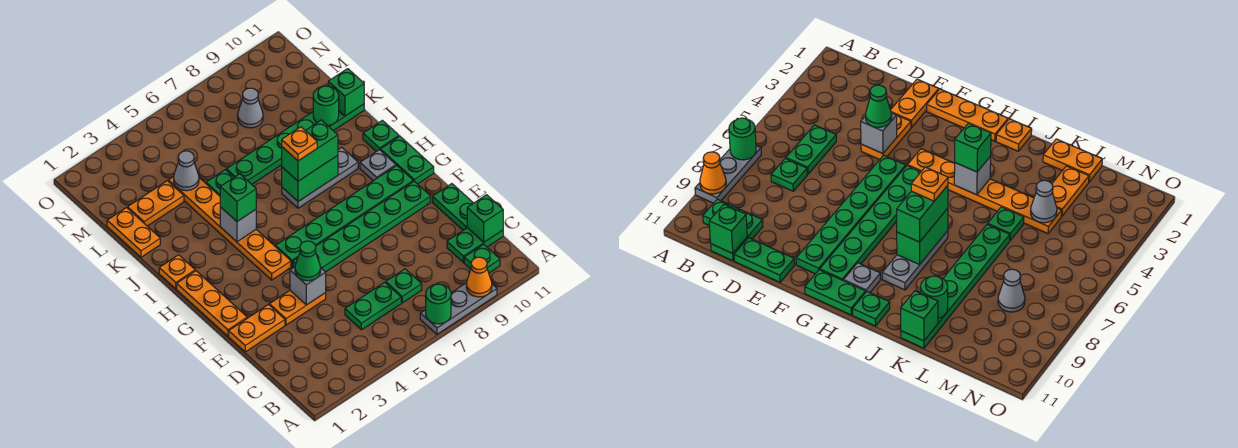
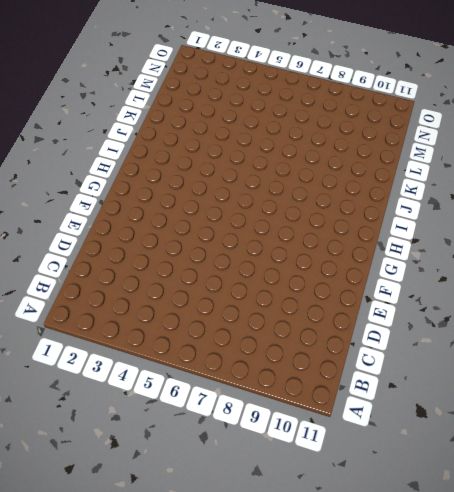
none -> grey plate A7:A9 level 1
none -> green plate B10 level 1
none -> green plate C5:C6 level 1
none -> green plate C7 level 1

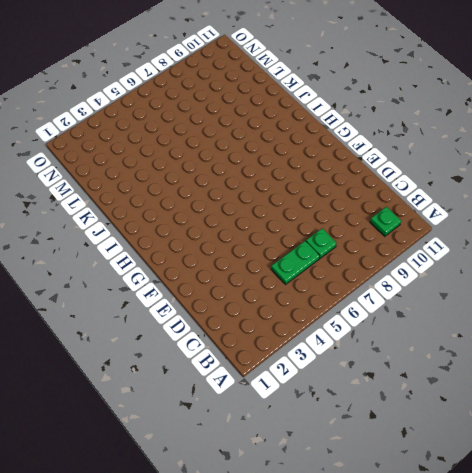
none -> grey plate A7:A9 level 1
none -> green plate C10:C11 level 1
none -> green plate D11:E11 level 1
none -> orange plate E1:E2 level 1

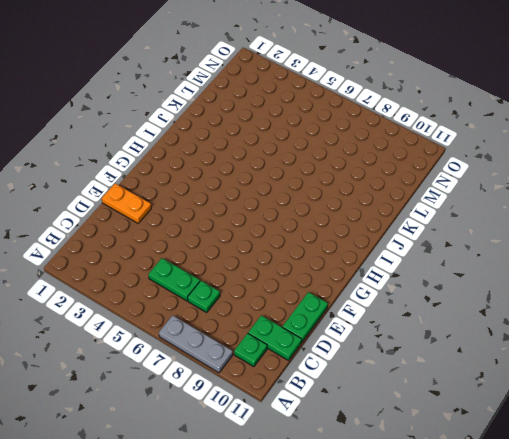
none -> orange plate E3:E4 level 1
none -> orange plate F1:H1 level 1
none -> green plate F5:F10 level 1
none -> orange plate G4:L4 level 1

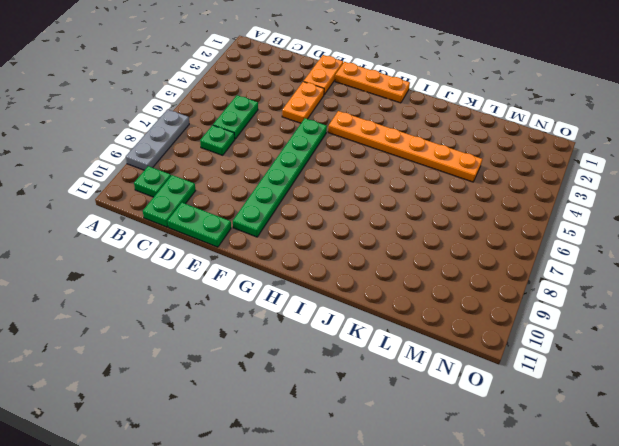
none -> green plate G5:G10 level 1
none -> green plate G11:H11 level 1
none -> grey plate H10 level 1
none -> orange plate I1 level 1

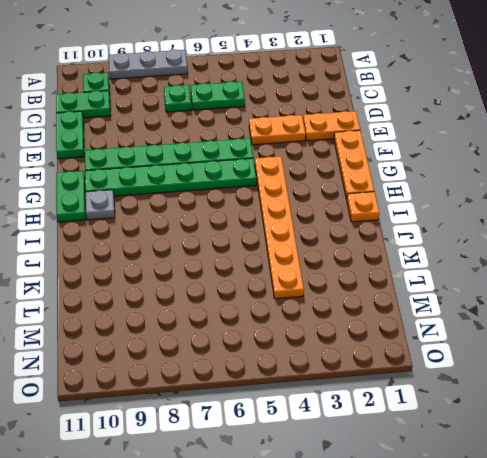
none -> grey plate I7:I9 level 1
none -> green plate I11 level 1
none -> orange plate K1:L1 level 1
none -> green plate K5 level 1

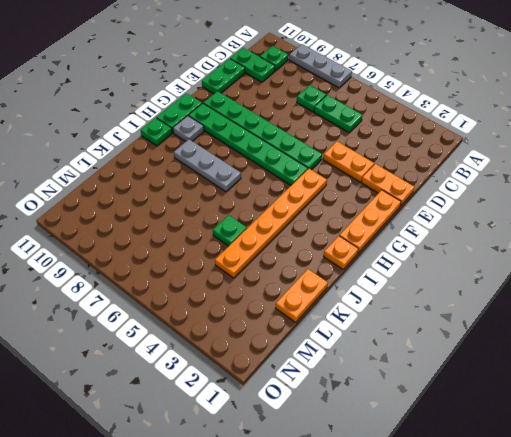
none -> green plate K6:K11 level 1
none -> orange plate L2:L3 level 1
none -> grey cone M8 level 1
none -> green round brick A7 level 2

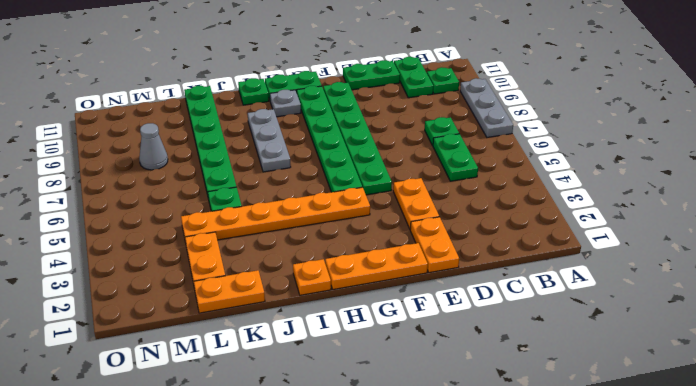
none -> green round brick A7 level 2
none -> orange cone A9 level 2
none -> green brick C11 level 2
none -> grey brick E4 level 2

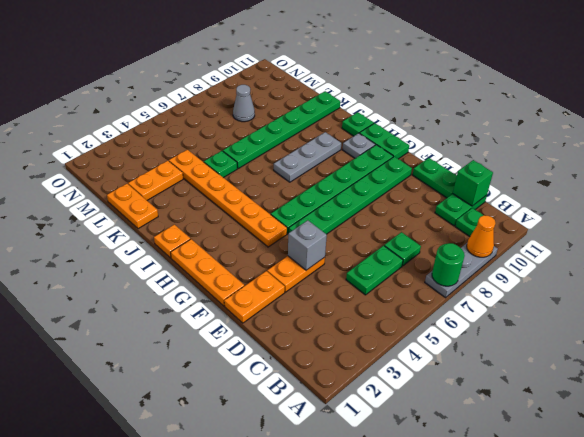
none -> grey brick I4 level 2
none -> green brick I7:I8 level 2
none -> green round brick K10 level 2
none -> green brick K11 level 2

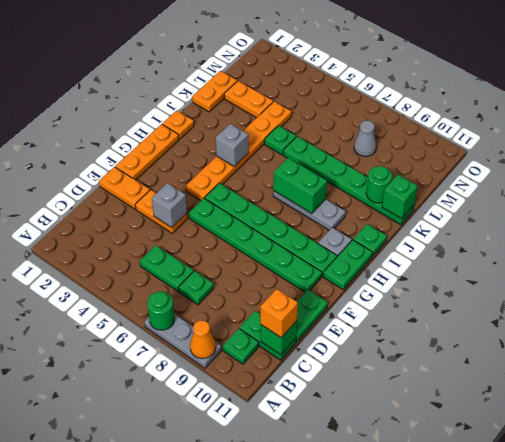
orange brick C11 level 3 -> none
none -> grey cone L4 level 2
none -> green cone E4 level 3
none -> green brick I4 level 3
none -> green brick I7:I8 level 3

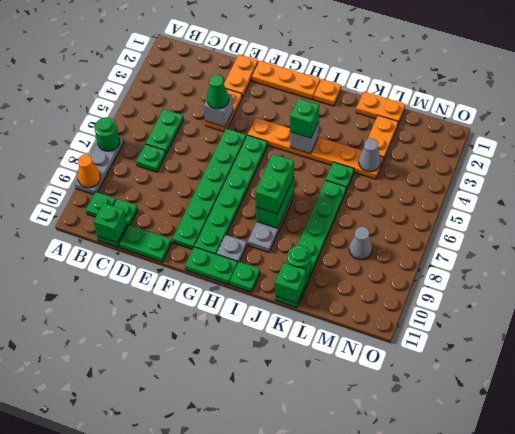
none -> orange plate I7 level 4

